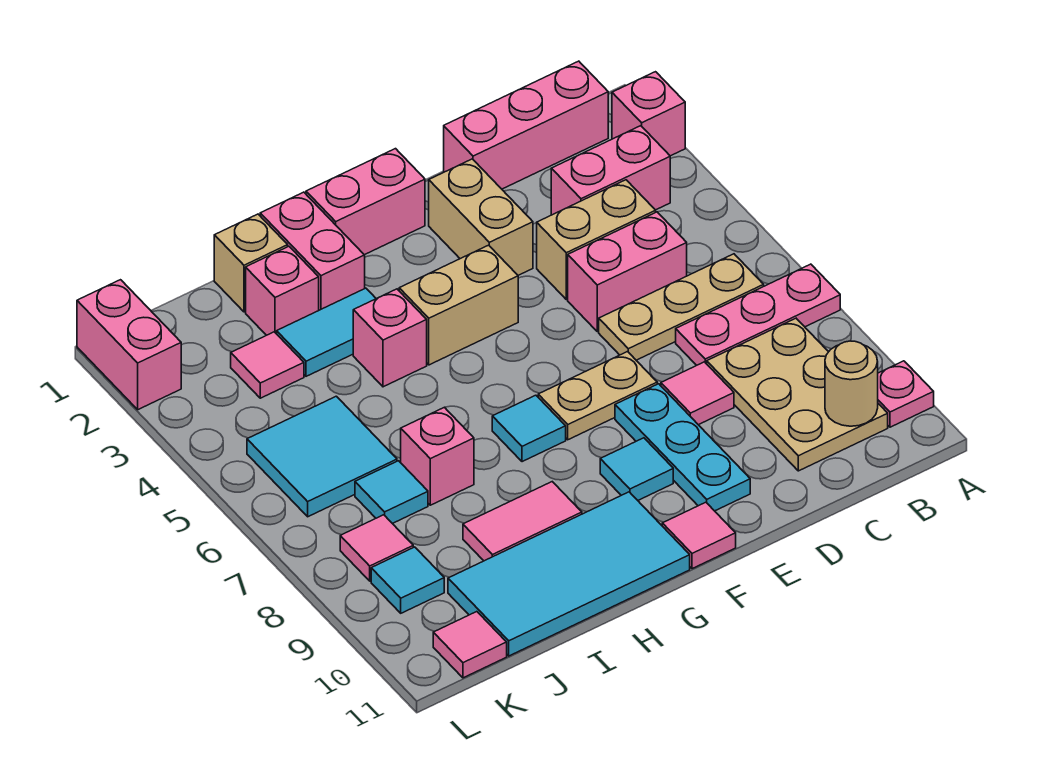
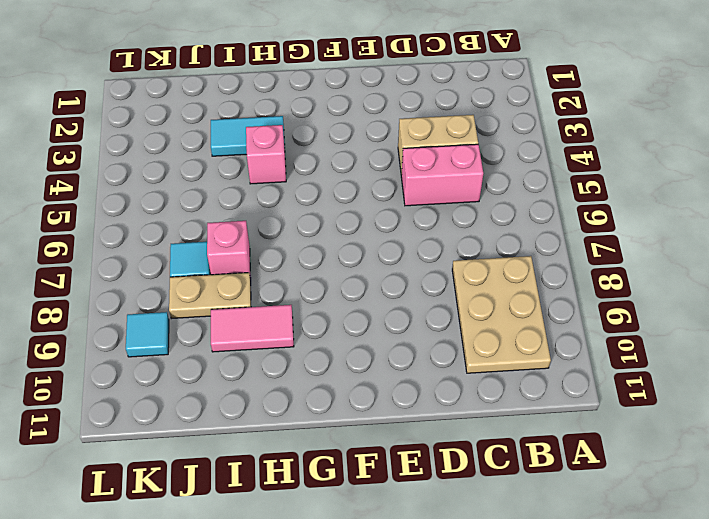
tan plate I8:J8 level 1 -> tan plate E7:F7 level 1
none -> pink brick A2 level 1
none -> pink plate A7:C7 level 1
none -> pink plate A10 level 1
none -> pink brick B1:D1 level 1

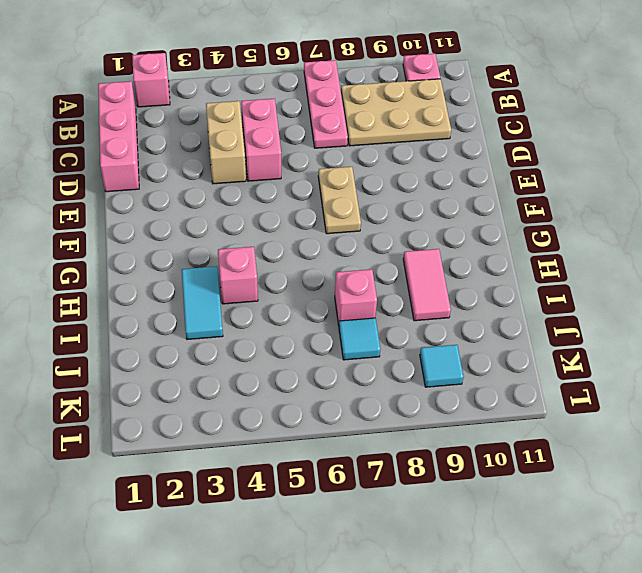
none -> pink brick B3:C3 level 1
none -> tan plate B6:D6 level 1
none -> pink tile D8 level 1
none -> tan brick E2:E3 level 1

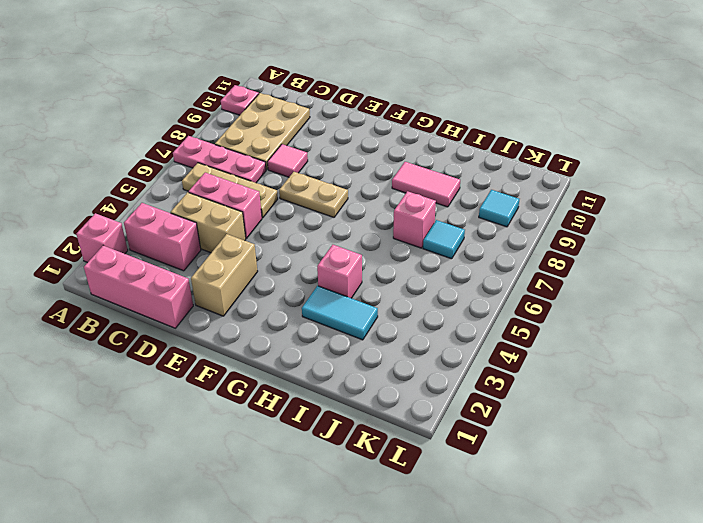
none -> cyan plate E8:E10 level 1
none -> pink brick F1:G1 level 1
none -> tan brick F4:G4 level 1
none -> cyan tile F9 level 1

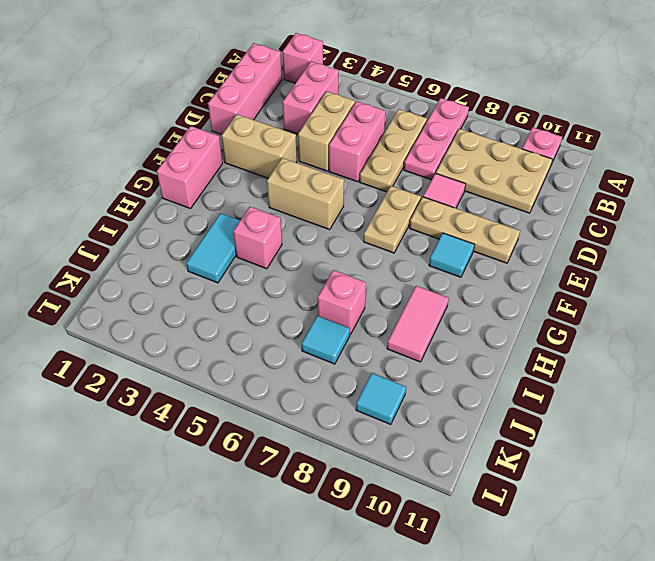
tan plate E8:E10 level 1 -> cyan plate E8:E10 level 1
tan brick F4:F5 level 1 -> tan brick F4:G4 level 1
none -> pink tile F11 level 1
none -> cyan tile G7 level 1
none -> cyan tile G10:J11 level 1
none -> pink brick H1:H2 level 1

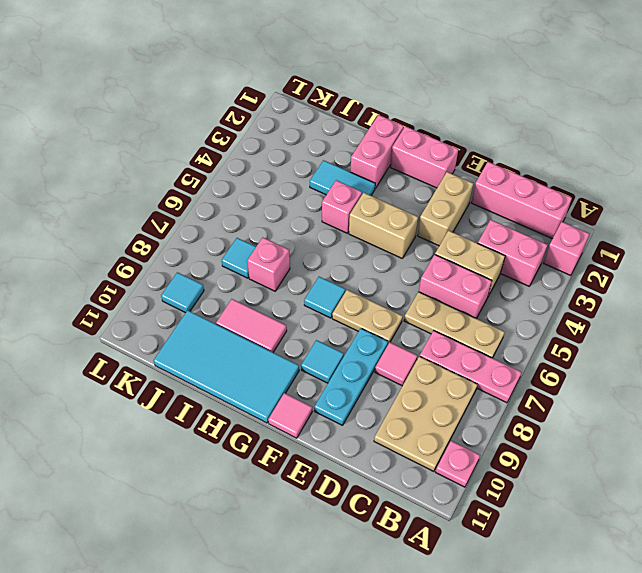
none -> tan brick I1 level 1
none -> pink brick I2 level 1
none -> pink tile J3 level 1
none -> cyan tile J5:K6 level 1

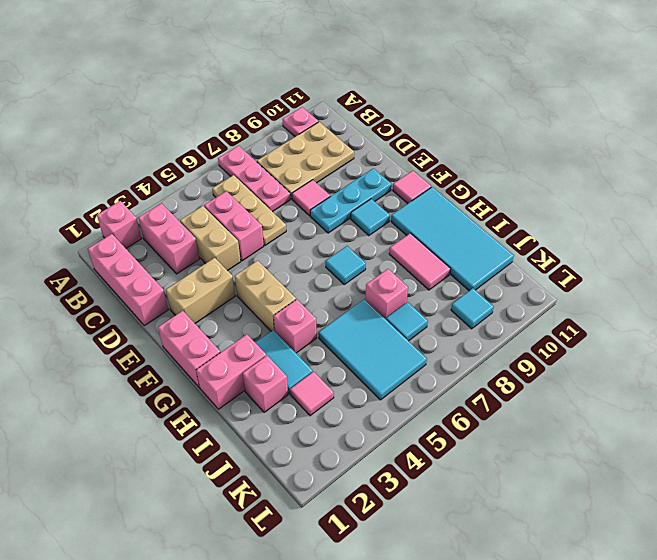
cyan tile I5:K6 level 1 -> cyan tile J5:K6 level 1
none -> tan plate E7:F7 level 1
none -> tan brick I1 level 1
none -> pink tile K8 level 1
none -> pink tile K11 level 1

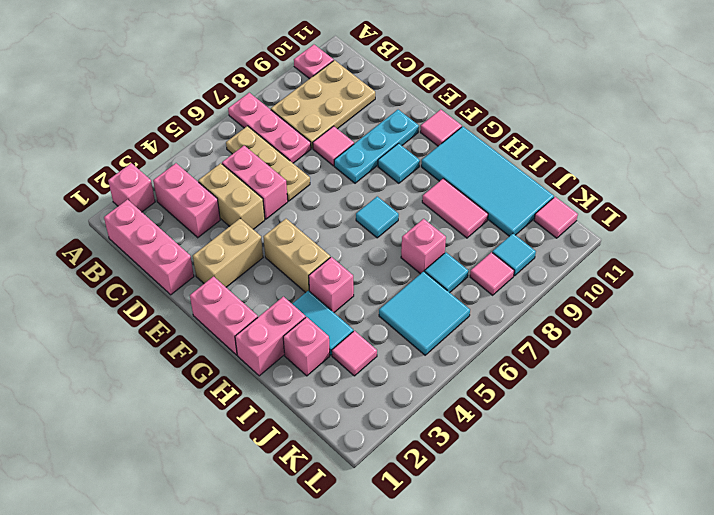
none -> tan plate E7:F7 level 1
none -> tan brick I1 level 1
none -> pink brick L1:L2 level 1
none -> tan round brick B10 level 2

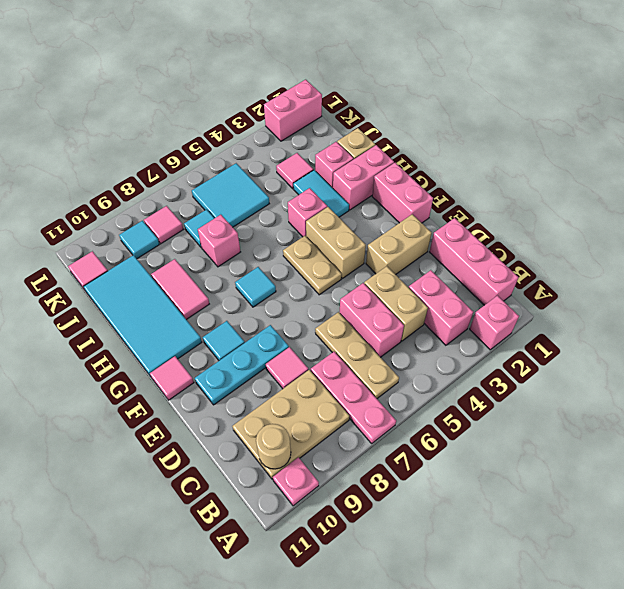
tan plate F5:G5 level 1 -> tan plate E7:F7 level 1

